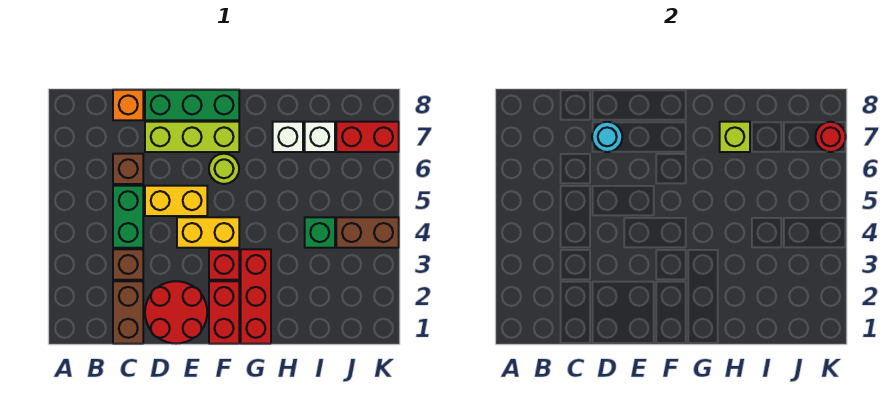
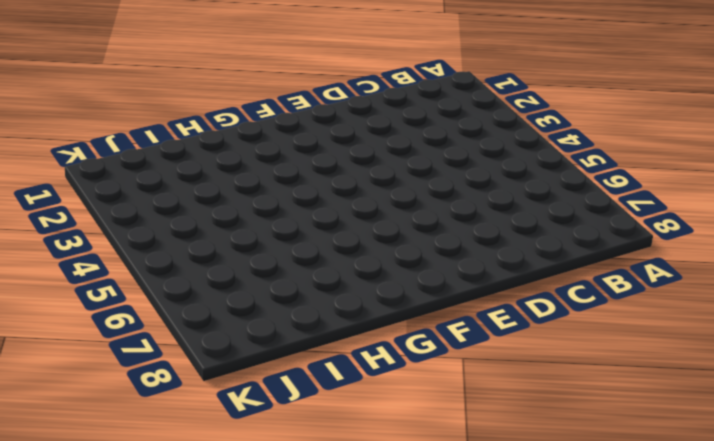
none -> brown brick C1:C2 level 1
none -> brown brick C3 level 1
none -> green brick C4:C5 level 1

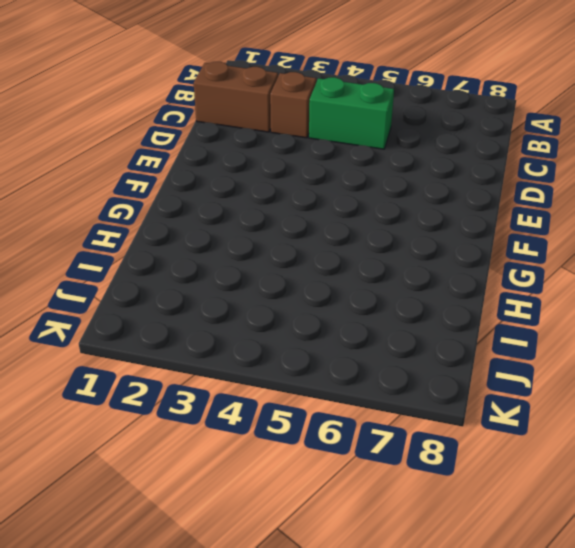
none -> brown brick C6 level 1
none -> orange brick C8 level 1
none -> red round brick D1:E2 level 1

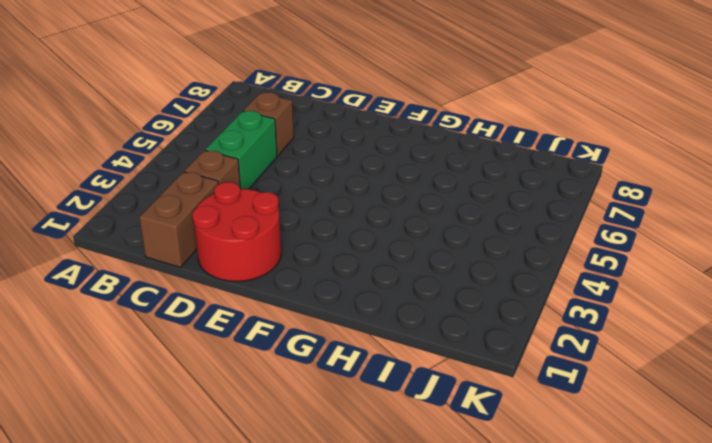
none -> orange brick C8 level 1
none -> yellow brick D5:E5 level 1
none -> lime brick D7:F7 level 1

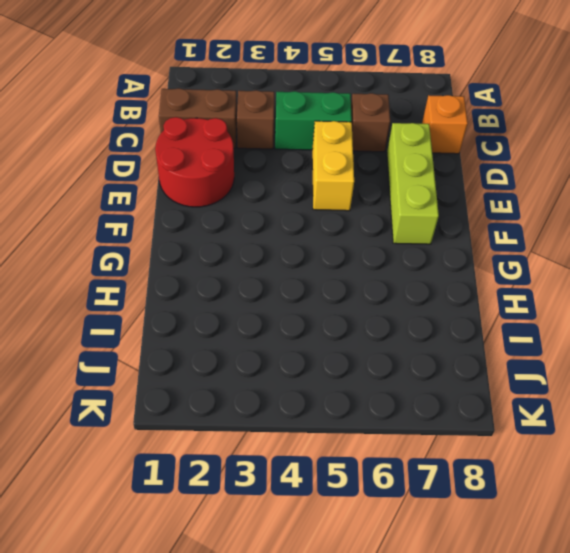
none -> green brick D8:F8 level 1
none -> yellow brick E4:F4 level 1
none -> red brick F1:F2 level 1

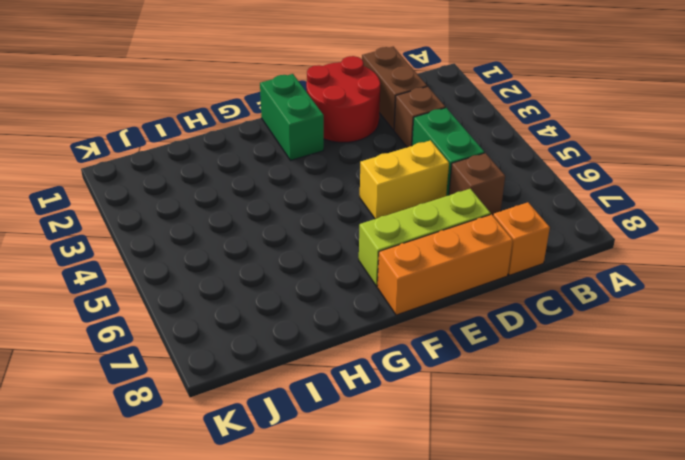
orange brick D8:F8 level 1 -> green brick D8:F8 level 1
green brick F1:F2 level 1 -> red brick F1:F2 level 1
none -> yellow brick E4:F4 level 1
none -> red brick F3 level 1
none -> lime round brick F6 level 1

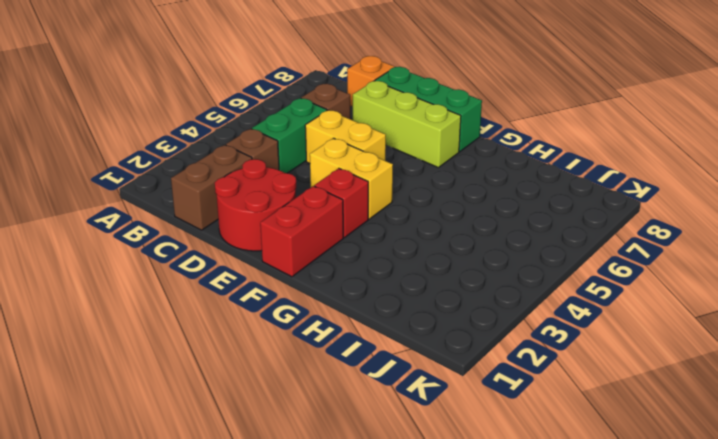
none -> lime round brick F6 level 1
none -> red brick G1:G3 level 1
none -> white brick H7 level 1

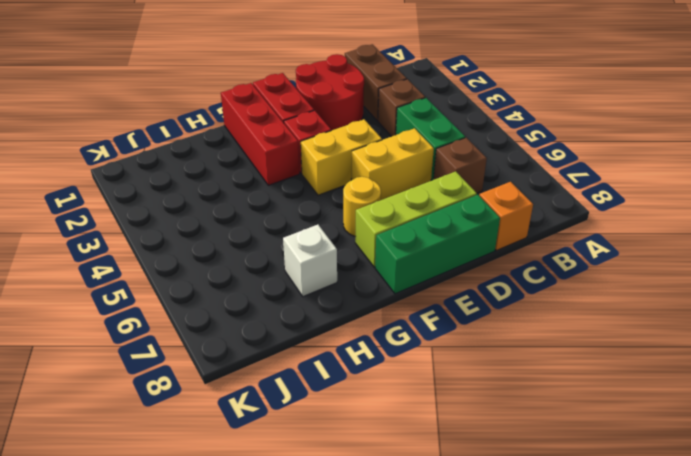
yellow round brick F6 level 1 -> lime round brick F6 level 1
none -> green brick I4 level 1
none -> white brick I7 level 1
none -> brown brick J4:K4 level 1

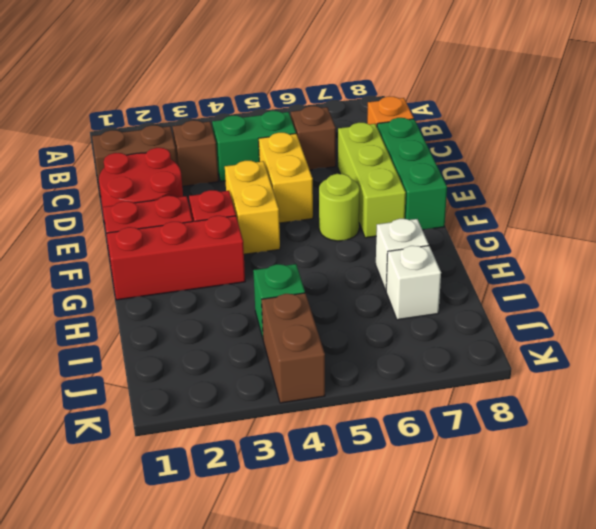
none -> red brick J7:K7 level 1
none -> cyan round brick D7 level 2
none -> lime brick H7 level 2

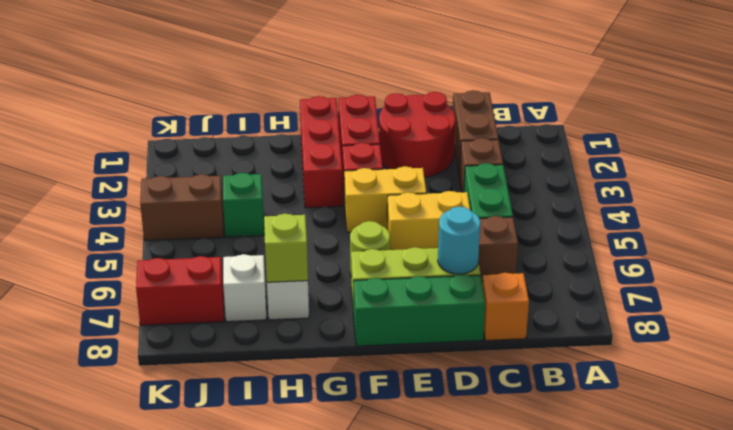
none -> red round brick K7 level 2

